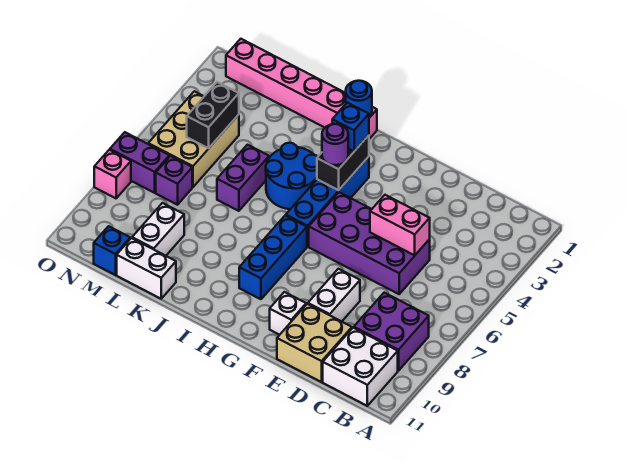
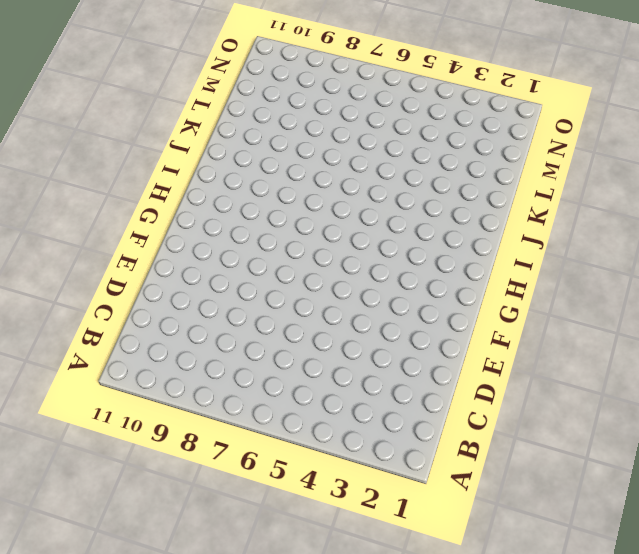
none -> purple brick B8:C9 level 1
none -> white brick B10:C11 level 1
none -> purple brick D5:G6 level 1

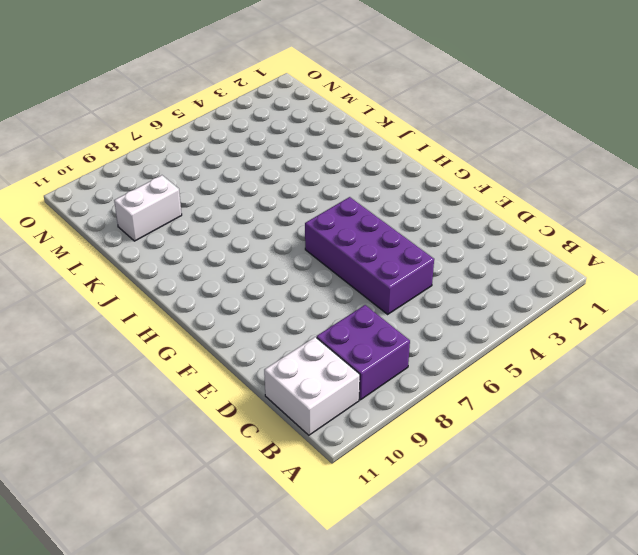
none -> tan brick D10:E11 level 1
none -> white brick E8:E9 level 1
none -> white brick F10 level 1

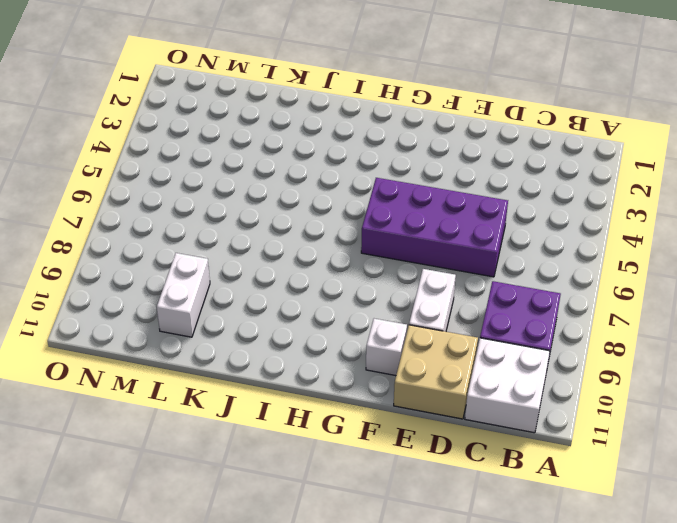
none -> blue brick H3:H6 level 1
none -> blue brick H7:H9 level 1
none -> pink brick I1:N1 level 1

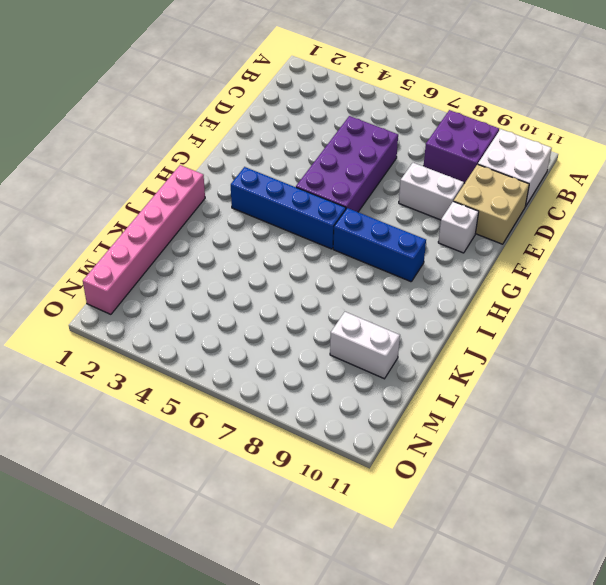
none -> blue round brick I4:J5 level 1
none -> purple brick K5:K6 level 1
none -> white brick K11:L11 level 1

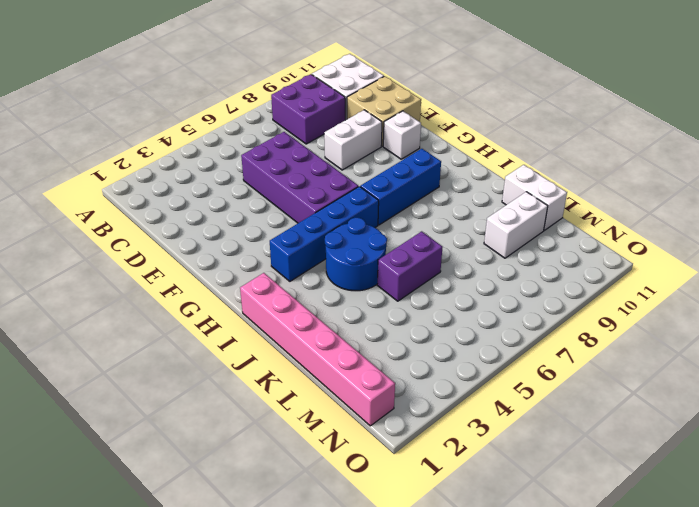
none -> tan brick M4:N6 level 1
none -> purple brick M7 level 1
none -> blue brick M11 level 1

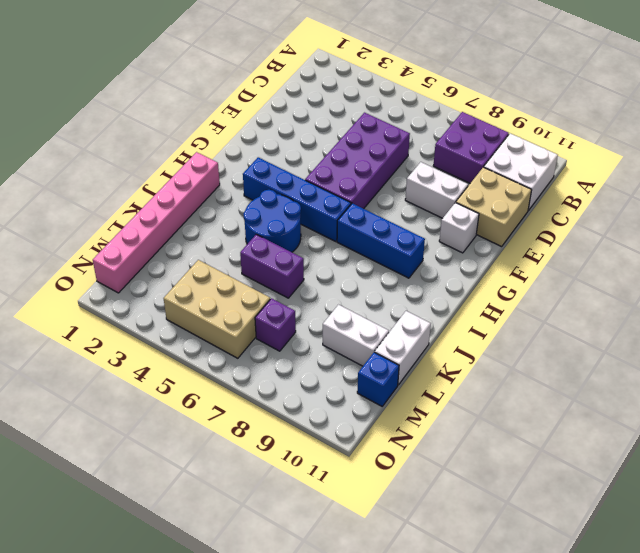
none -> purple brick N7:O7 level 1
none -> pink brick O8 level 1
none -> pink brick D5:E5 level 2

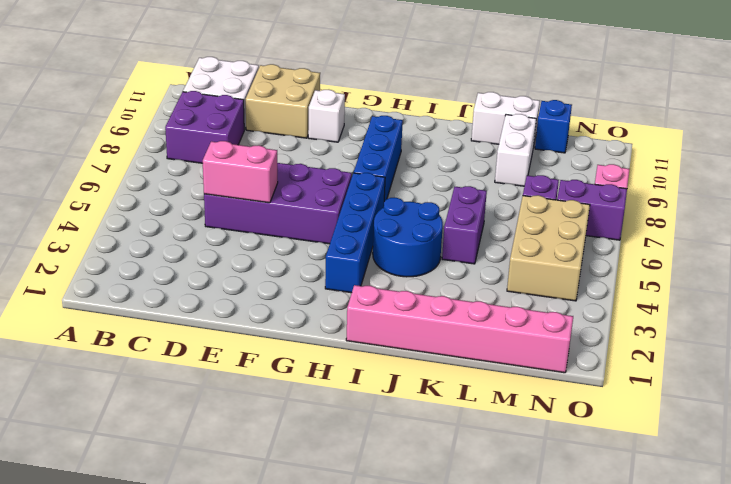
none -> white brick E8:E9 level 1
none -> black brick H3:H4 level 2
none -> blue round brick I1 level 2

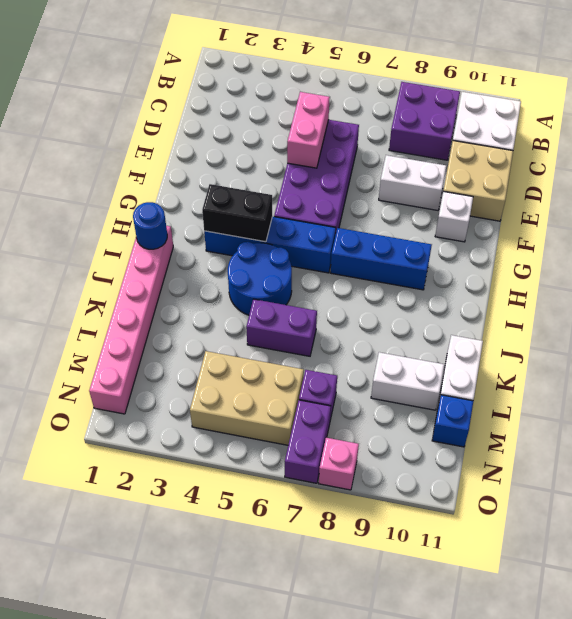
none -> black brick M4:M5 level 2
none -> blue brick H3 level 3
none -> purple round brick H4 level 3

